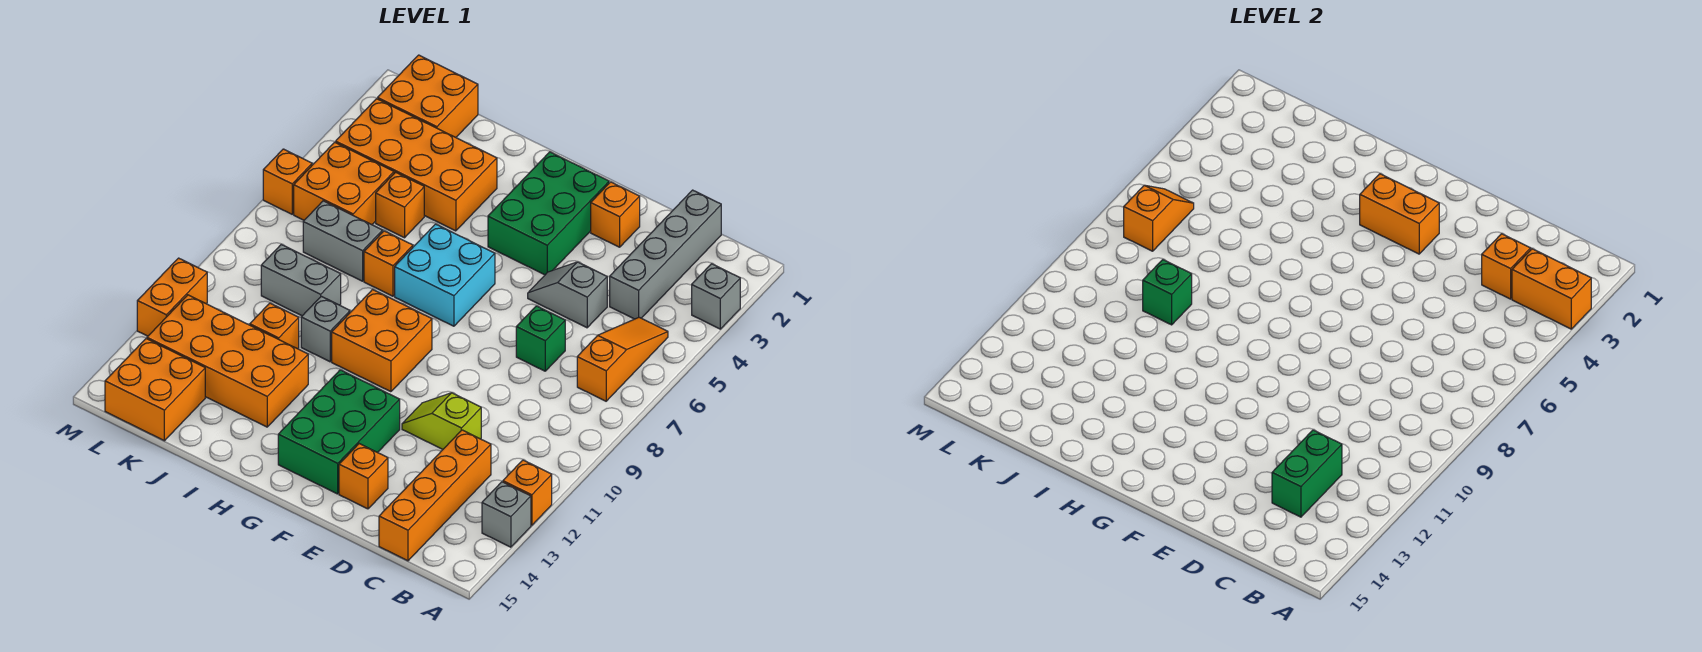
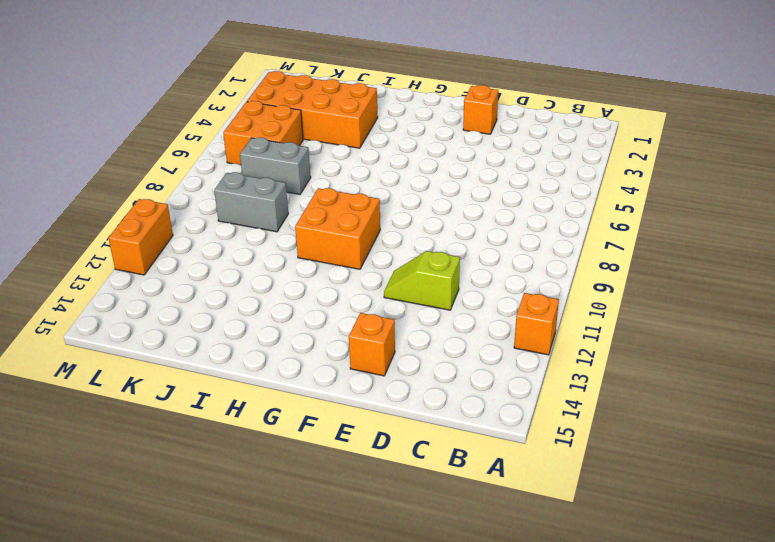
none -> grey brick A3 level 1
none -> grey brick A13 level 1
none -> orange slope B5:B7 level 1 top 7
none -> grey brick C1:C4 level 1

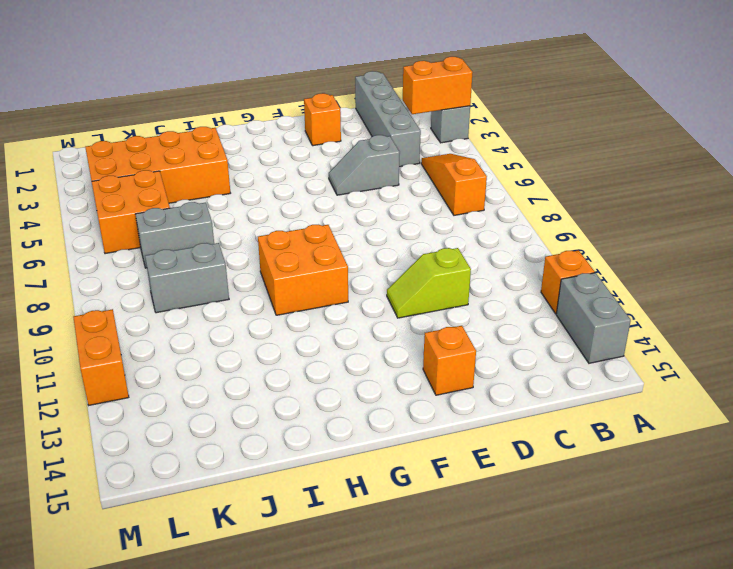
grey brick A13:A14 level 1 -> grey brick A13 level 1
none -> orange brick C12:C15 level 1
none -> green brick D7 level 1
none -> green brick F2:G4 level 1
none -> green brick F12:G14 level 1

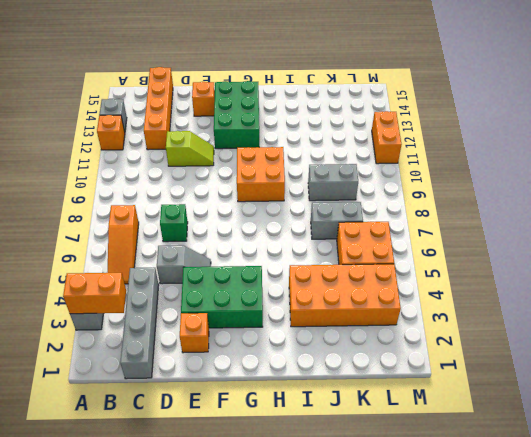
green brick E3:G4 level 1 -> green brick F2:G4 level 1
none -> cyan brick G6:H7 level 1
none -> orange brick I7 level 1
none -> grey brick I10 level 1
none -> orange brick I12:L13 level 1

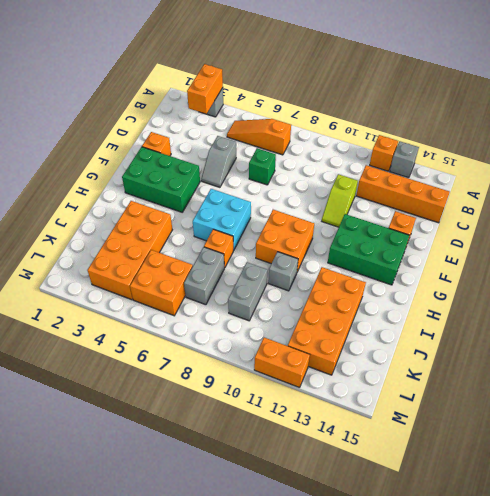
none -> grey brick C1:C4 level 1
none -> orange brick J5 level 1
none -> orange brick J11 level 1
none -> orange brick K1:L2 level 1

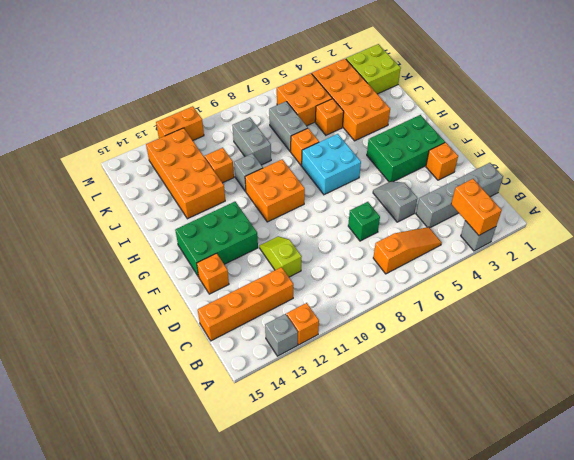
lime brick K1:L2 level 1 -> orange brick K1:L2 level 1
none -> orange brick K14:L15 level 1
none -> orange brick M6 level 1
none -> orange brick C3 level 2
none -> green brick C12:C13 level 2

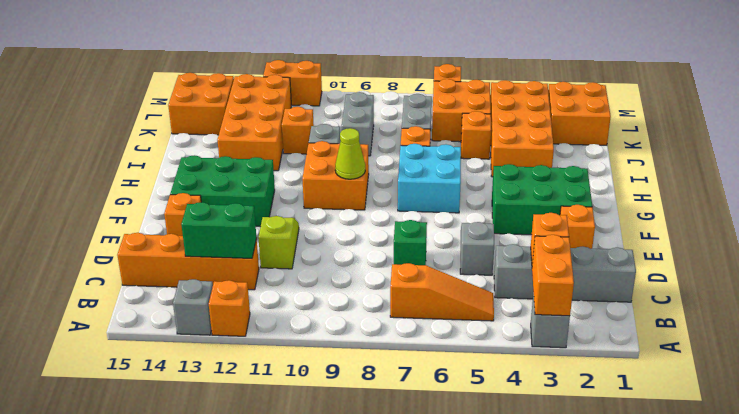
lime cone G9 level 2 -> none
none -> orange brick F3:G3 level 2
none -> green brick J9 level 2
none -> orange slope L6:L7 level 2 top 7

